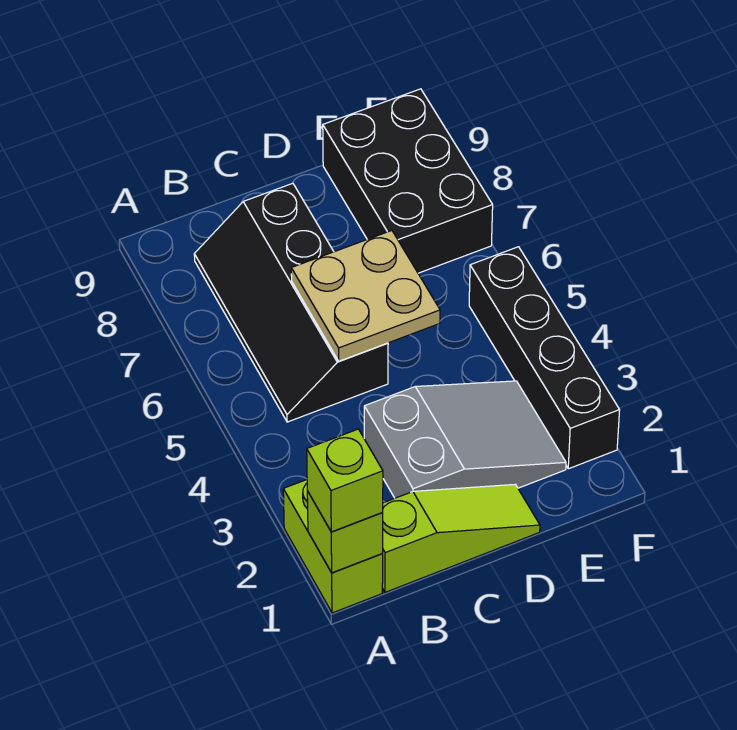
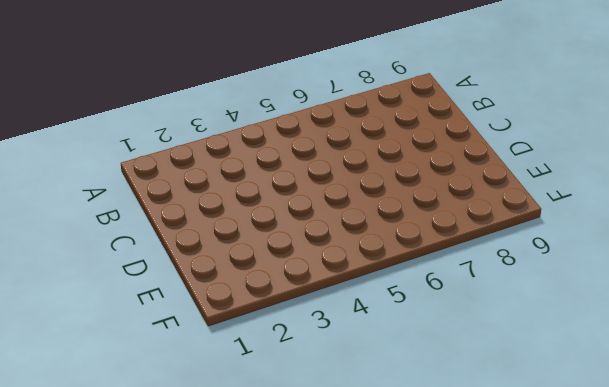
none -> lime brick A1:A2 level 1
none -> lime slope B1:D1 level 1 top B

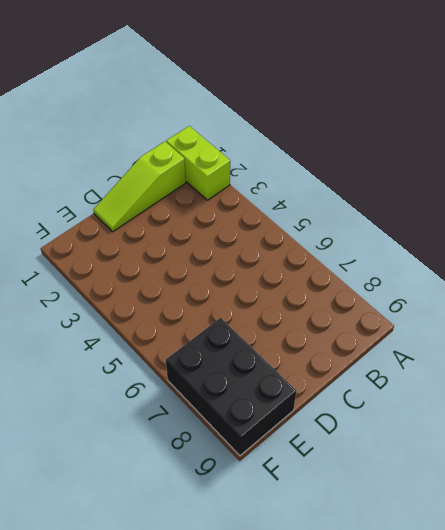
none -> black slope B5:C8 level 1 top C
none -> grey slope C2:E3 level 1 top C

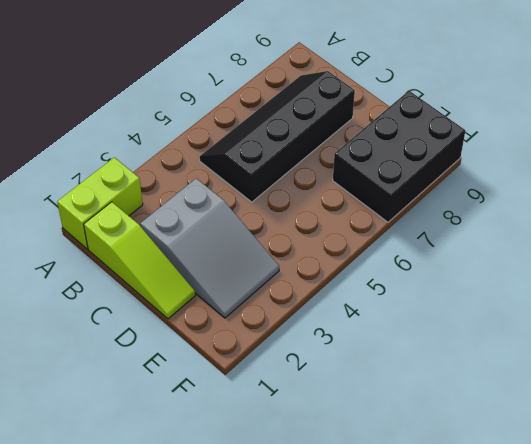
none -> black brick F2:F5 level 1
none -> lime brick A1 level 2

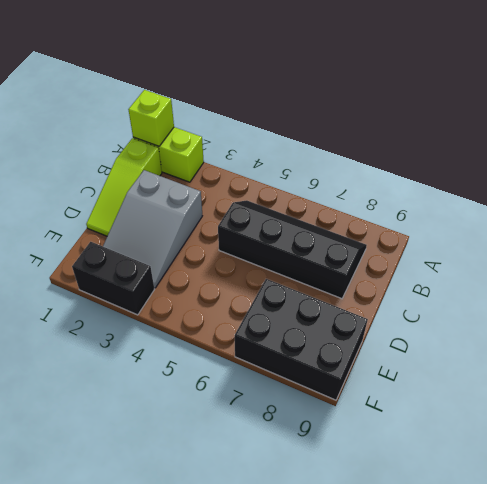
black brick F2:F3 level 1 -> black brick F2:F5 level 1
none -> tan plate C5:D6 level 2
none -> lime brick A1 level 3

